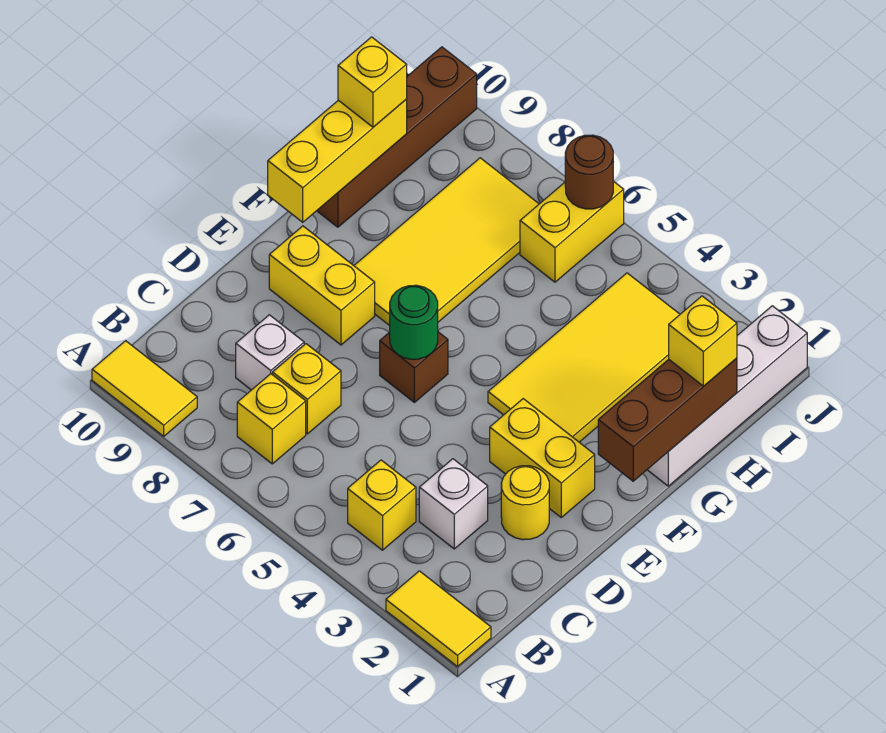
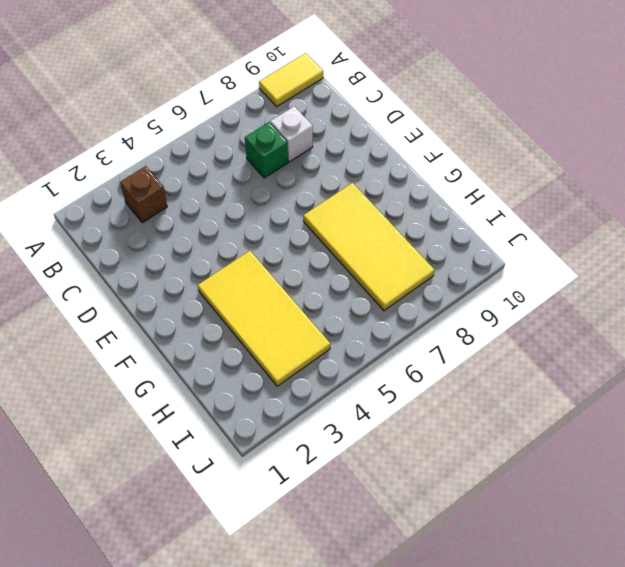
brown brick B3 level 1 -> brown brick E6 level 1
green brick C7 level 1 -> yellow brick C7 level 1
none -> yellow tile A1:A2 level 1
none -> yellow brick B4 level 1
none -> yellow brick B7 level 1

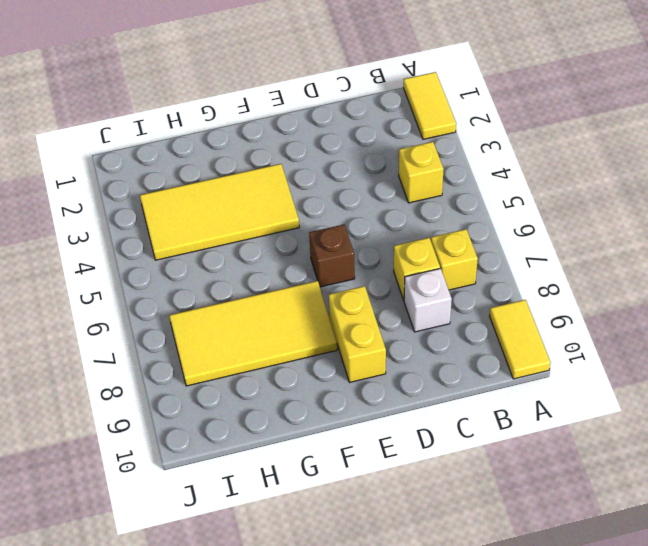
none -> white brick C3 level 1
none -> yellow round brick D2 level 1
none -> yellow brick E2:E3 level 1

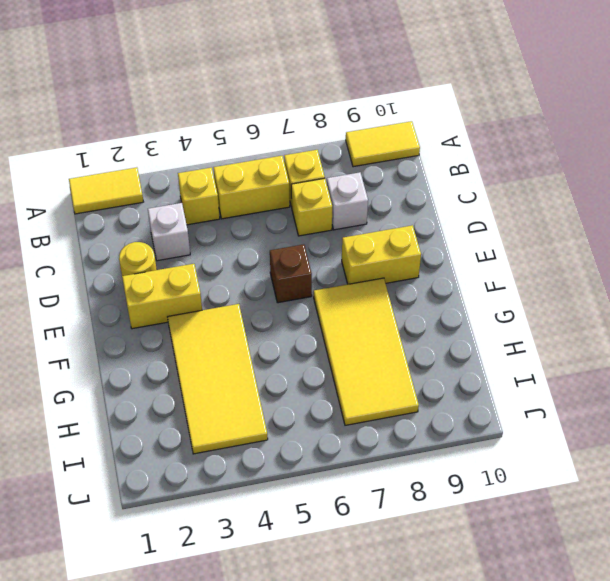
yellow brick B5:B6 level 1 -> yellow brick I6:J6 level 1
none -> white brick G1:J1 level 1
none -> brown brick G10:J10 level 1
none -> green round brick E6 level 2

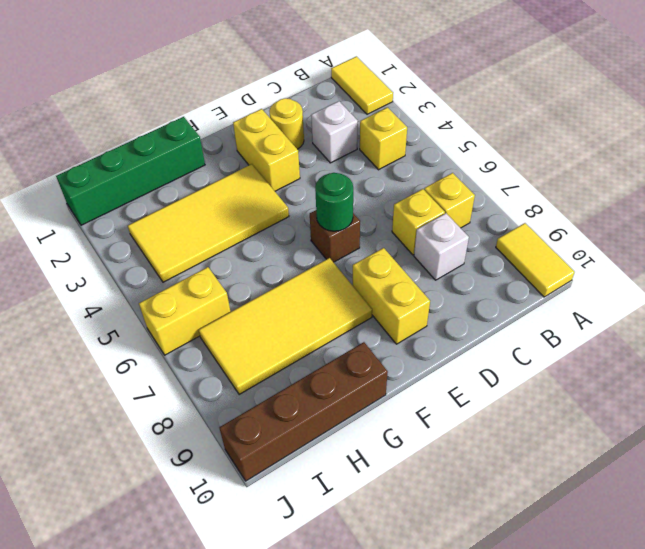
green brick G1:J1 level 1 -> white brick G1:J1 level 1
none -> brown brick F1:H1 level 2
none -> yellow brick F10:H10 level 2
none -> brown round brick J6 level 2

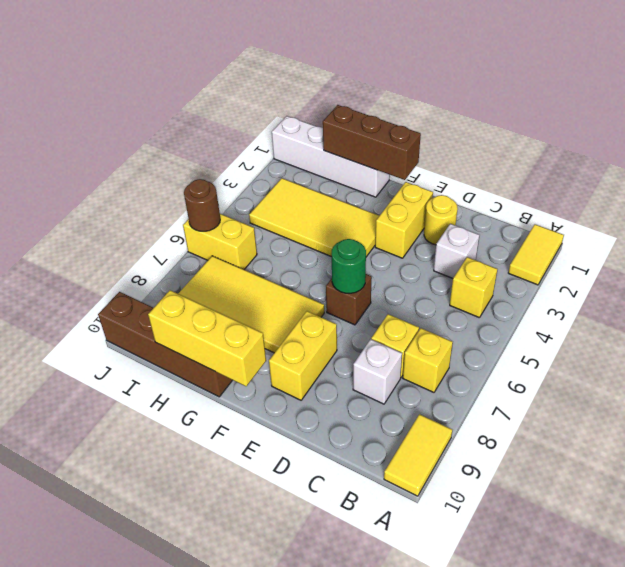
none -> yellow brick H1 level 3
none -> yellow brick H10 level 3

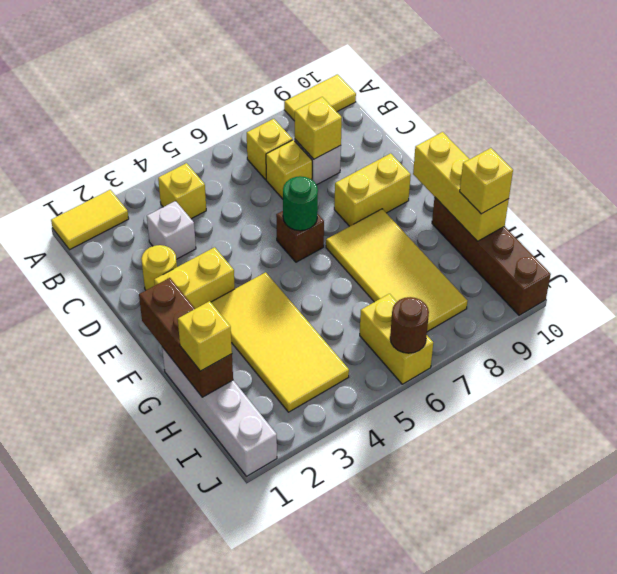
yellow brick C8 level 2 -> none

